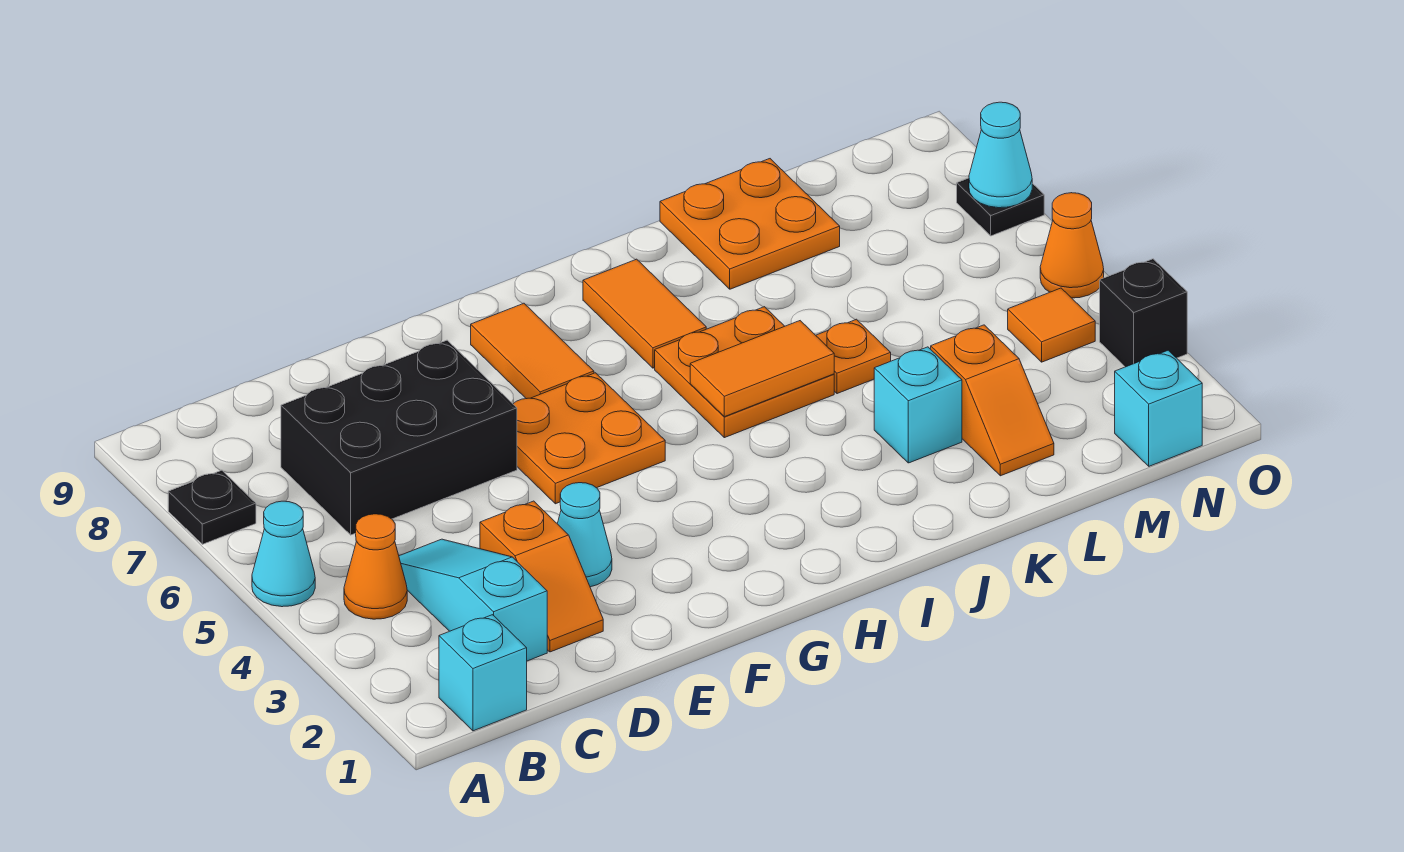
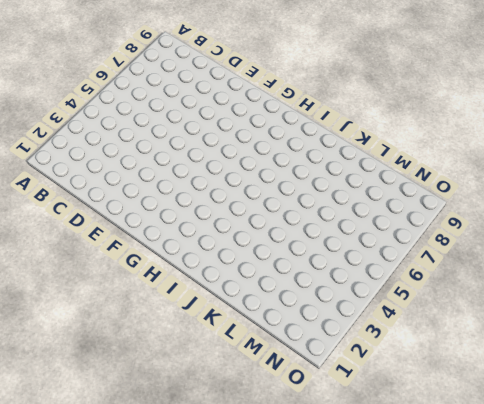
none -> cyan cone A5 level 1
none -> black plate A7 level 1
none -> cyan brick B1 level 1

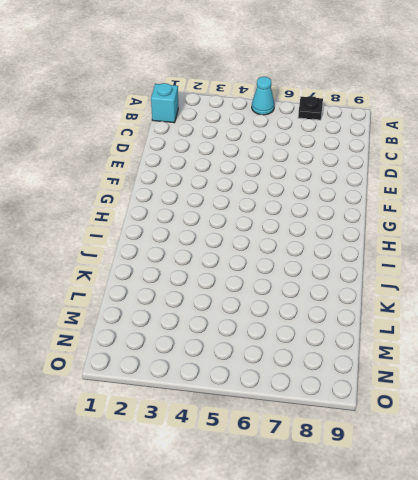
none -> orange cone B4 level 1
none -> cyan slope C2:C4 level 1 top 2
none -> black brick C6:E7 level 1

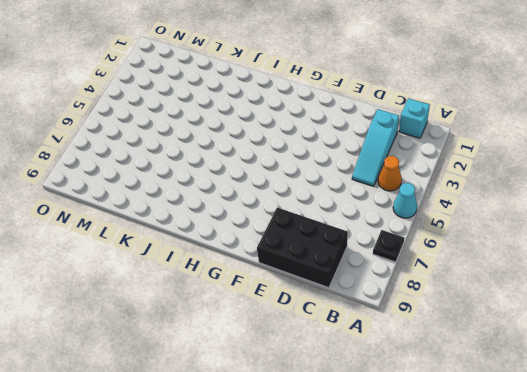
black brick C8:E9 level 1 -> black brick C6:E7 level 1
none -> orange slope D2:D3 level 1 top 3
none -> cyan cone E3 level 1
none -> orange plate F5:G6 level 1

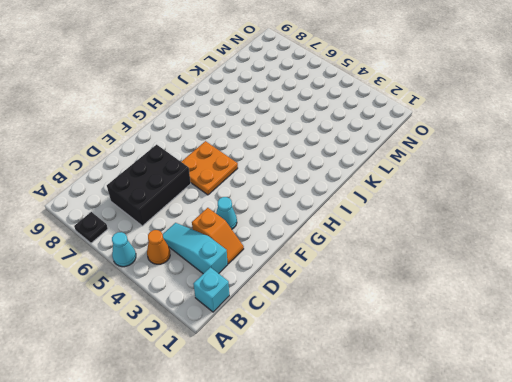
none -> orange tile G7:G8 level 1
none -> orange plate I5:J6 level 1
none -> orange tile I7:I8 level 1

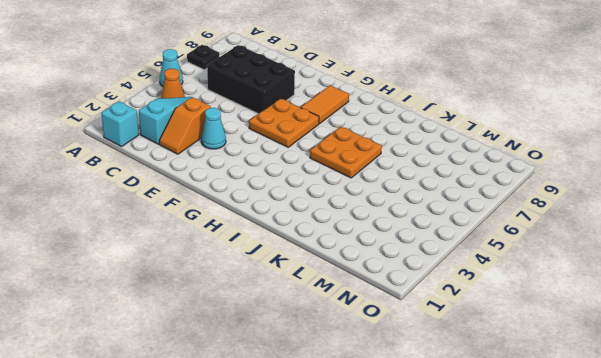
none -> orange tile I7:I8 level 1
none -> cyan brick K3 level 1
none -> orange plate K5 level 1

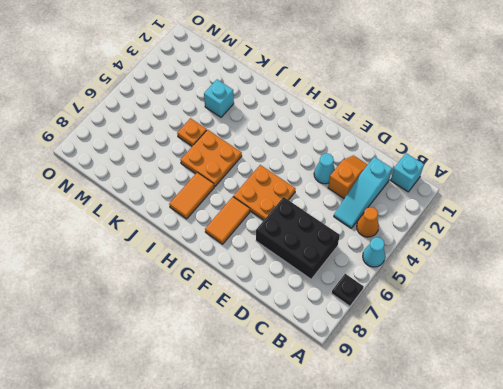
none -> orange plate K8:L9 level 1
none -> orange slope L2:L3 level 1 top 3
none -> cyan brick N1 level 1

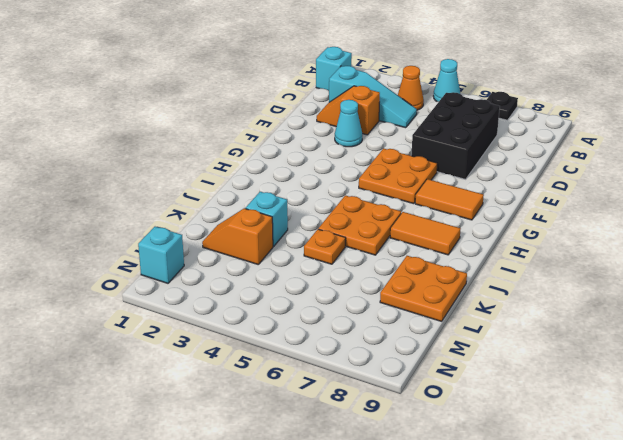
none -> orange tile N4 level 1
none -> black brick O3 level 1
none -> orange cone O5 level 1

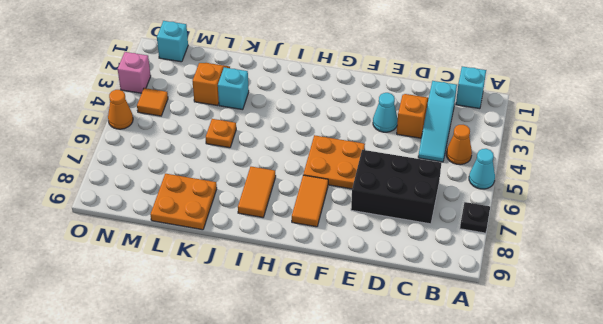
pink brick O3 level 1 -> black brick O3 level 1
none -> orange plate I5:J6 level 1
none -> black plate O7 level 1
none -> orange tile I5:J5 level 2

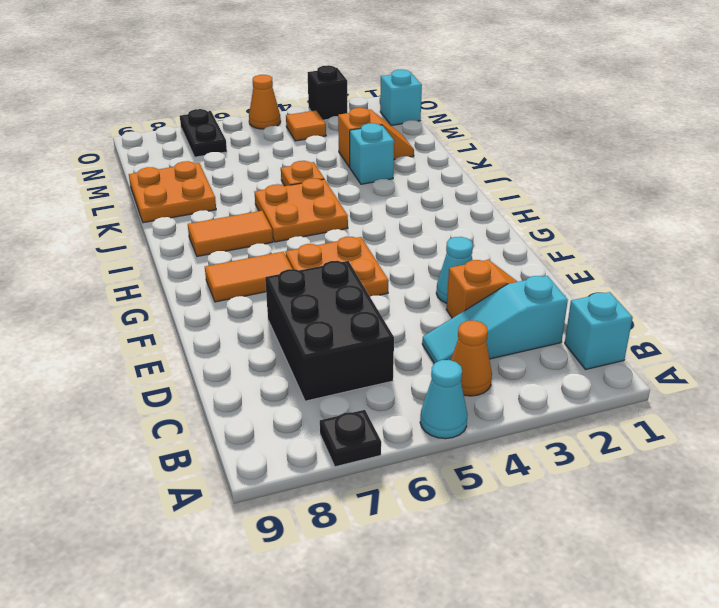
black plate N7:O7 level 1 -> black plate O7 level 1
none -> orange tile I5:J5 level 2
none -> cyan cone O7 level 2

